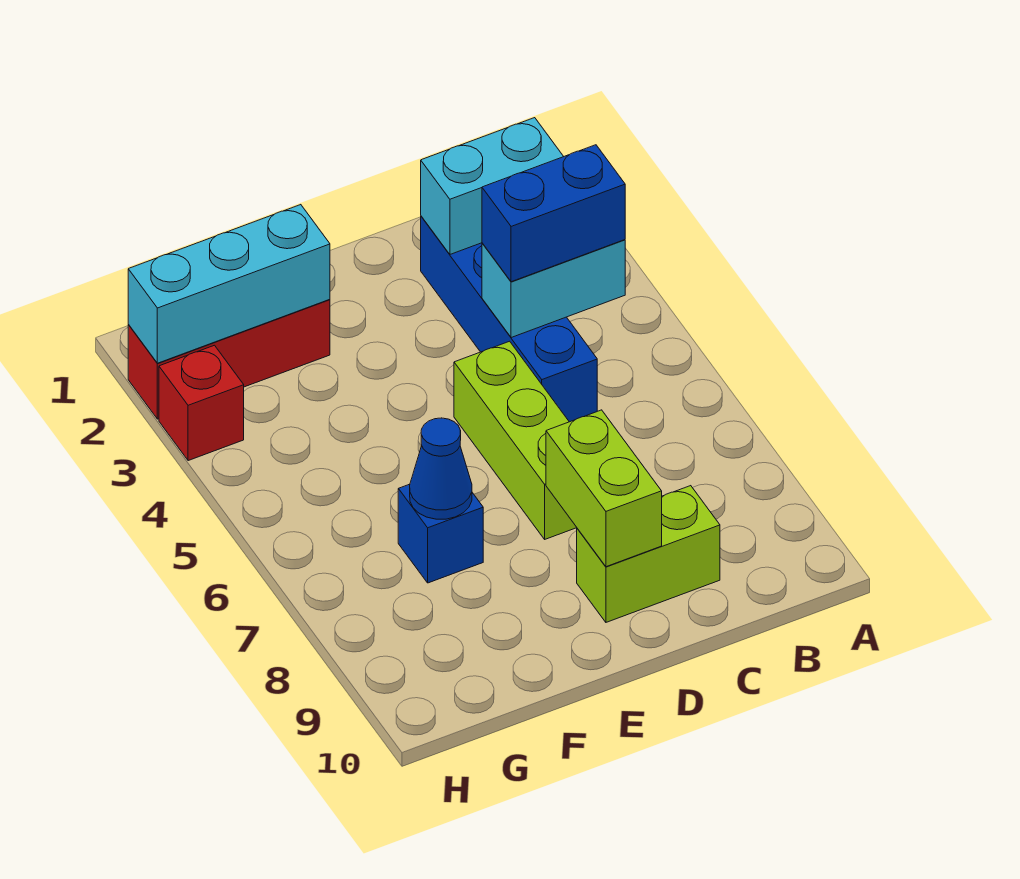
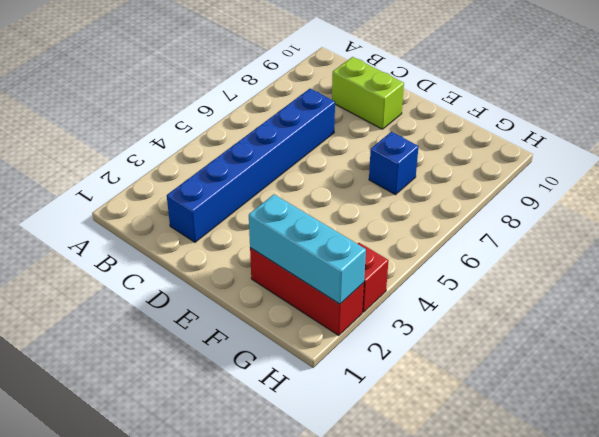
blue brick C2:C7 level 1 -> blue brick C2:C5 level 1
none -> lime brick D5:D7 level 1
none -> cyan brick B2:C2 level 2
none -> cyan brick B4:C4 level 2

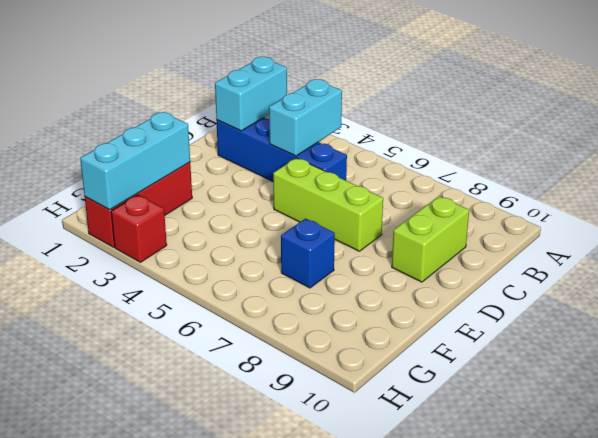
none -> lime brick D8:D9 level 2
none -> blue cone F7 level 2
none -> blue brick B4:C4 level 3

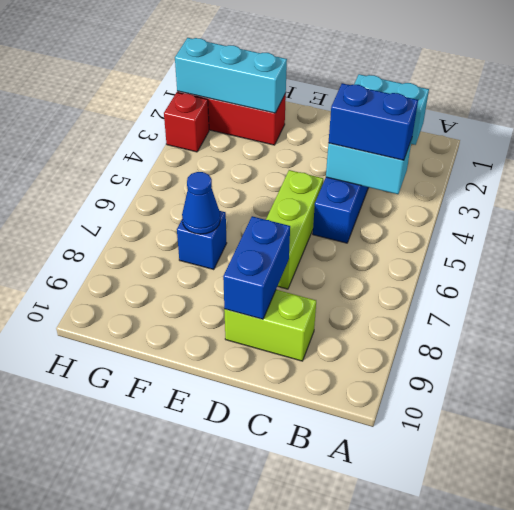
blue brick D8:D9 level 2 -> lime brick D8:D9 level 2

